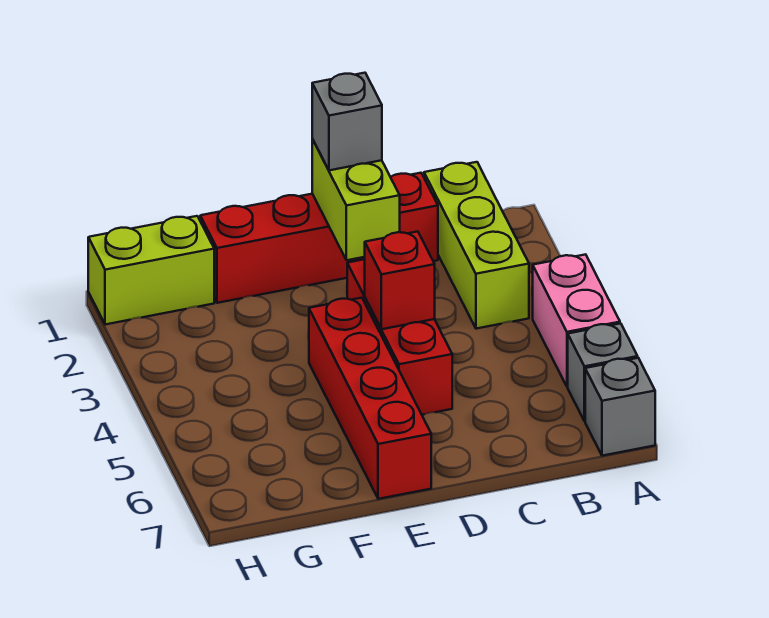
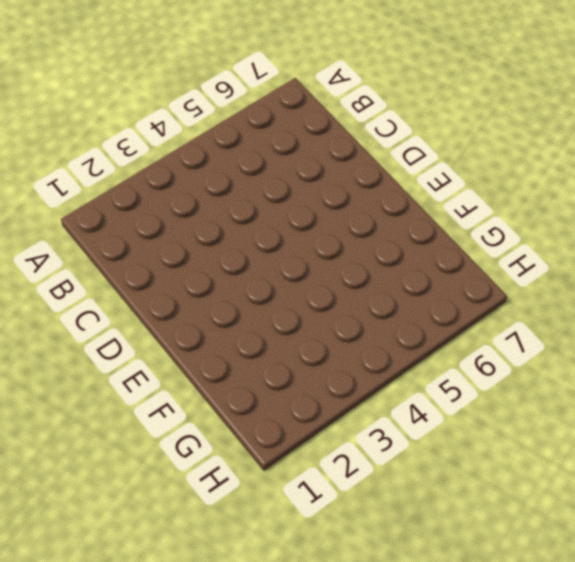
none -> pink brick A4:A5 level 1
none -> grey brick A6 level 1

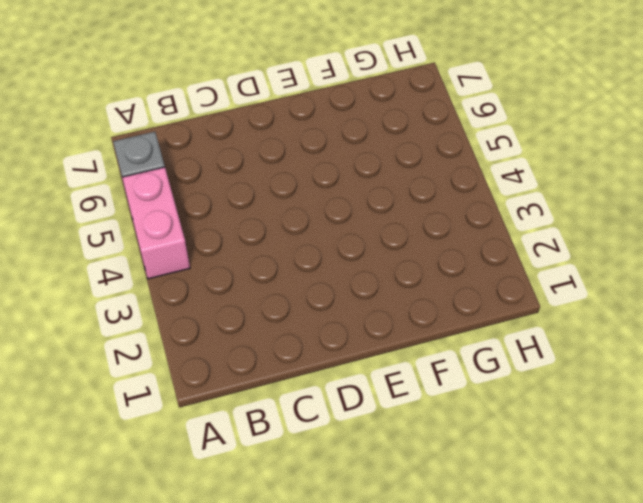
none -> grey brick A7 level 1
none -> lime brick B1:B3 level 1

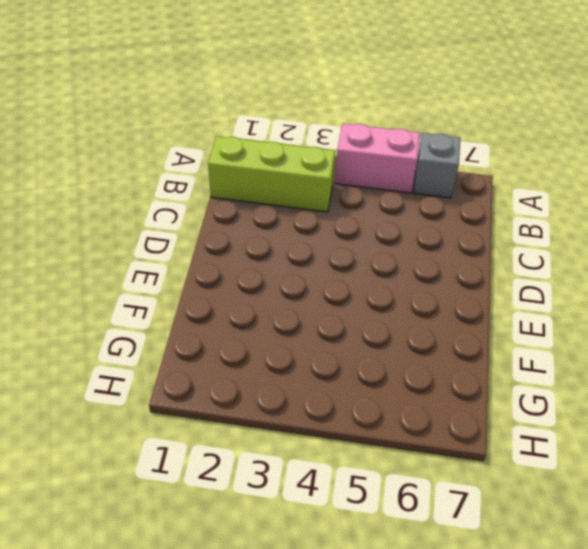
none -> grey brick A7 level 1
none -> red brick C1:F1 level 1

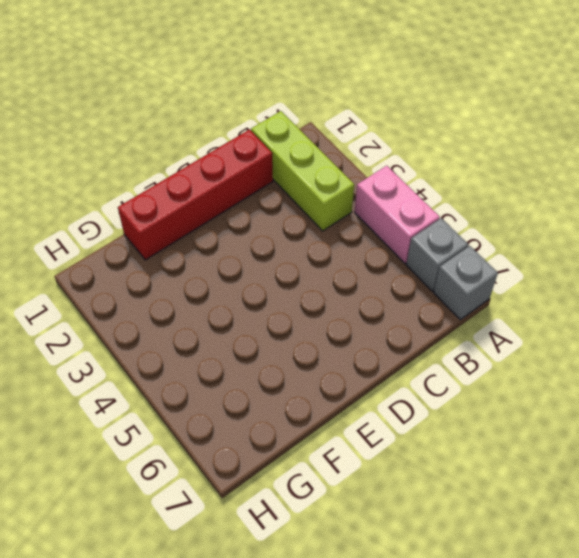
none -> red brick D3:D5 level 1
none -> red brick E4:E7 level 1

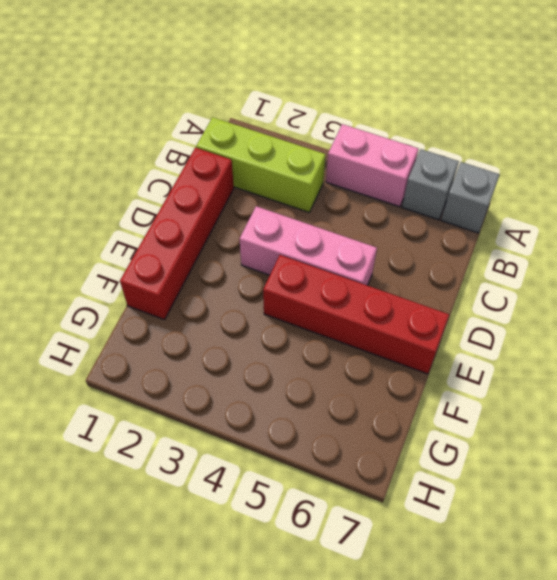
pink brick D3:D5 level 1 -> red brick D3:D5 level 1
none -> lime brick G1:H1 level 1
none -> lime brick D1:D2 level 2

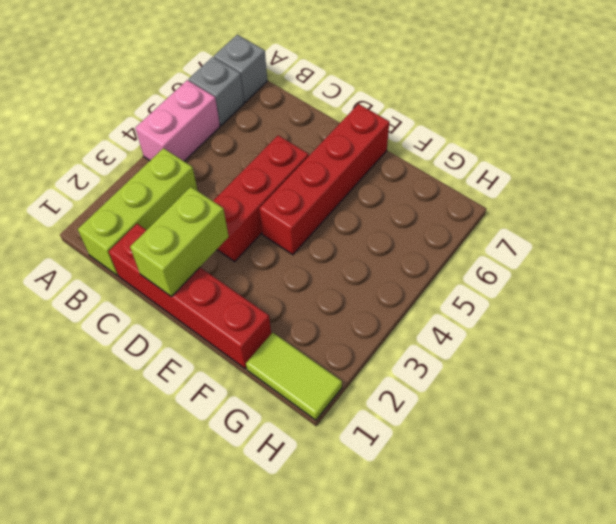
lime tile G1:H1 level 1 -> lime brick G1:H1 level 1
none -> red brick D4 level 2
none -> grey brick D1 level 3

